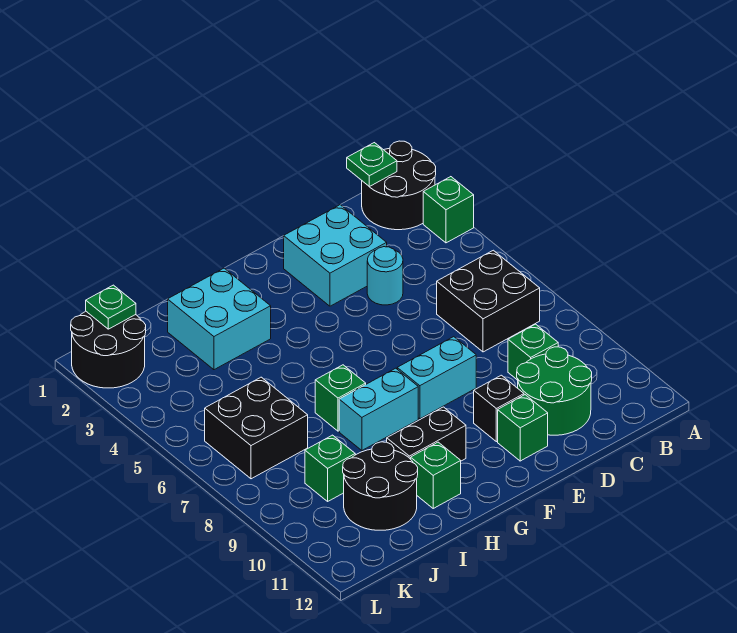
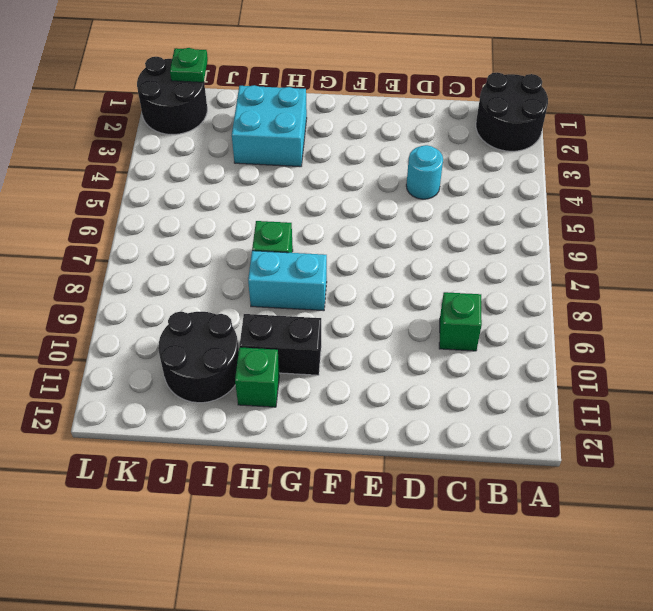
none -> green brick A3 level 1
none -> black brick B6:C7 level 1
none -> green round brick C10:D11 level 1

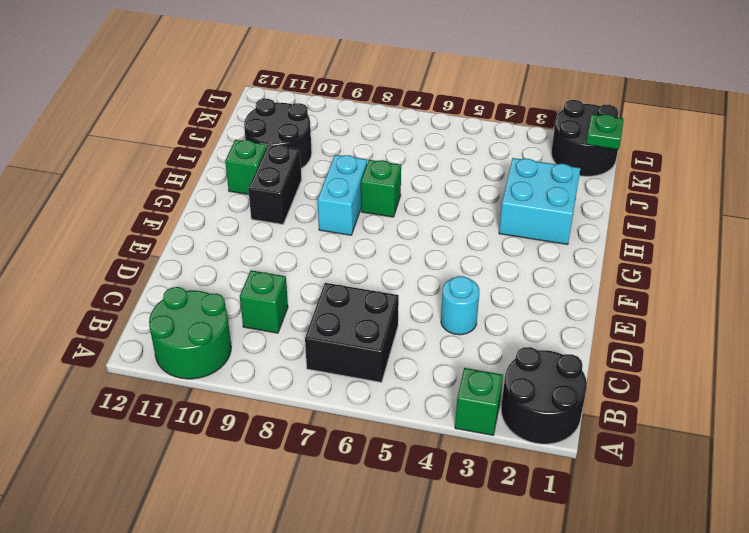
green round brick A10:B11 level 1 -> green round brick C10:D11 level 1
none -> cyan brick D2:E3 level 1
none -> cyan brick E8:F8 level 1
none -> black brick E10 level 1

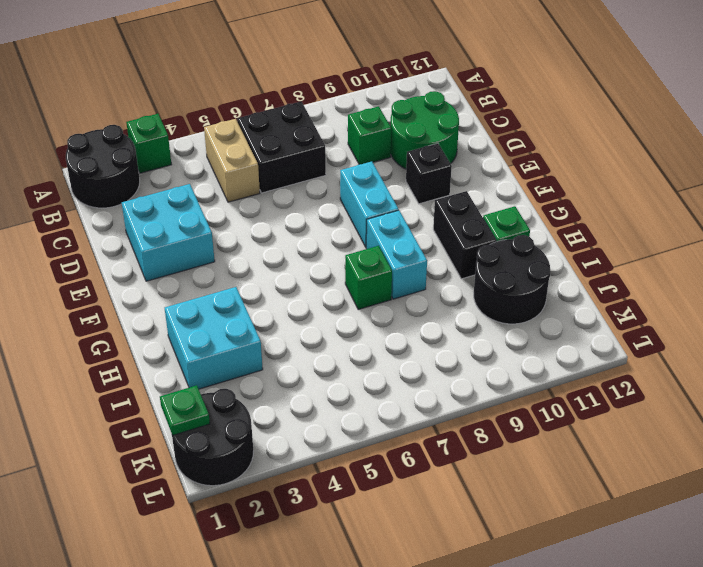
tan brick B5:C5 level 1 -> none
none -> cyan round brick D4 level 1
none -> green brick E11 level 1
none -> black brick J6:K7 level 1

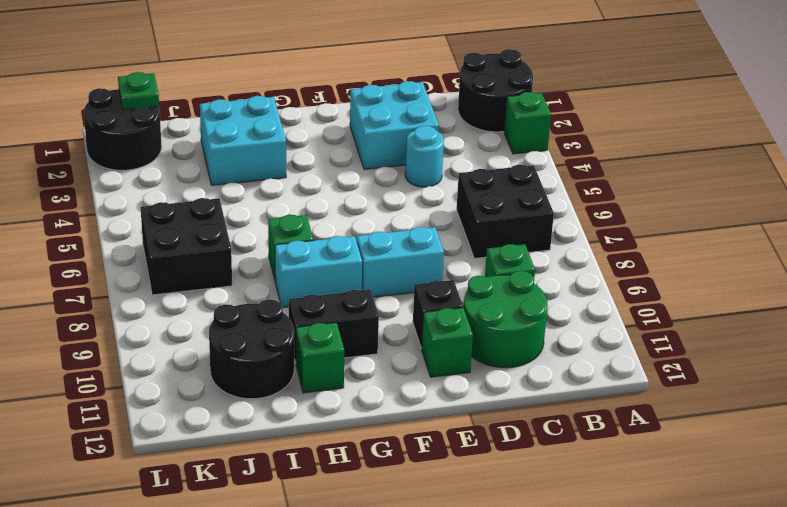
none -> green brick J9 level 1
none -> green plate B1 level 2

